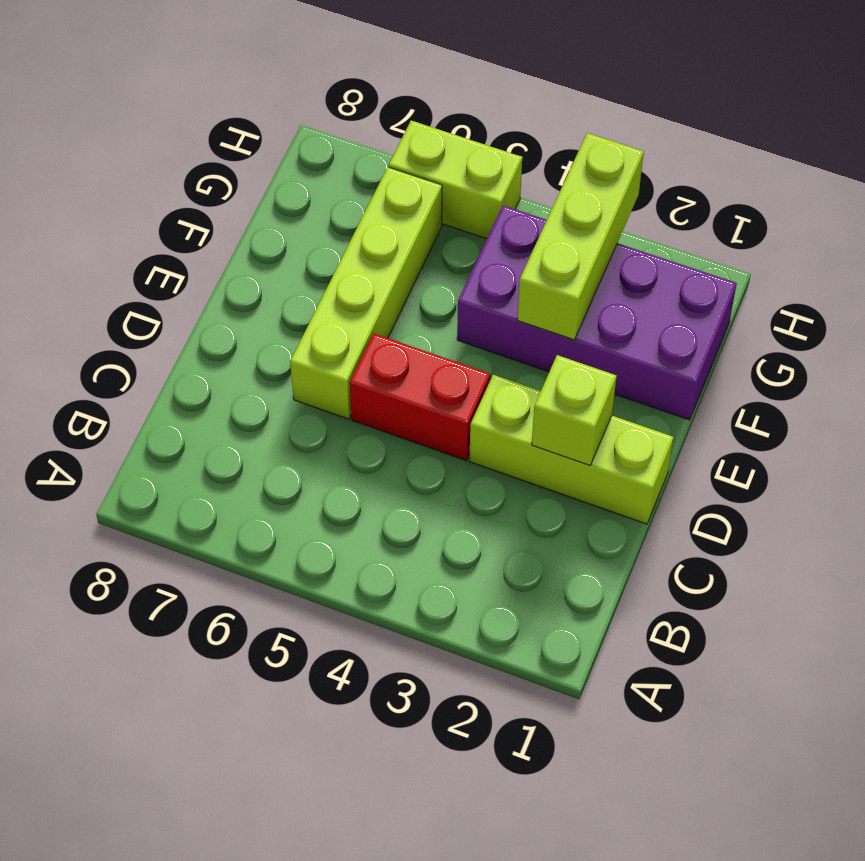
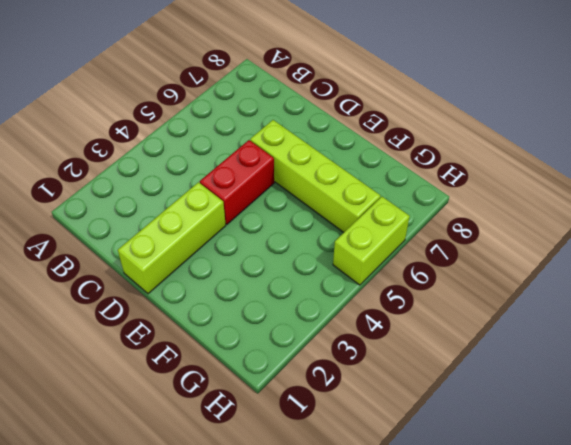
none -> purple brick F1:G4 level 1
none -> lime brick D2 level 2

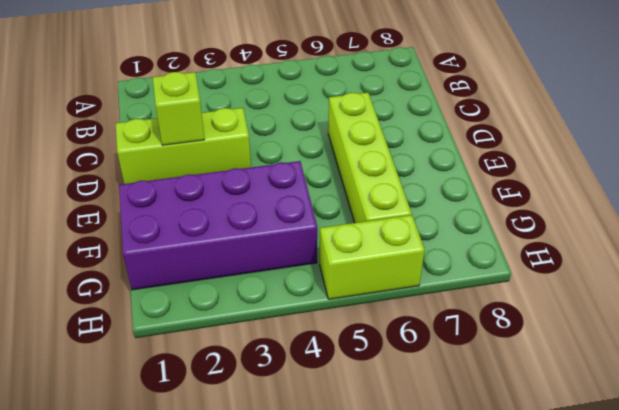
none -> red brick D4:D5 level 1
none -> lime brick F3:H3 level 2

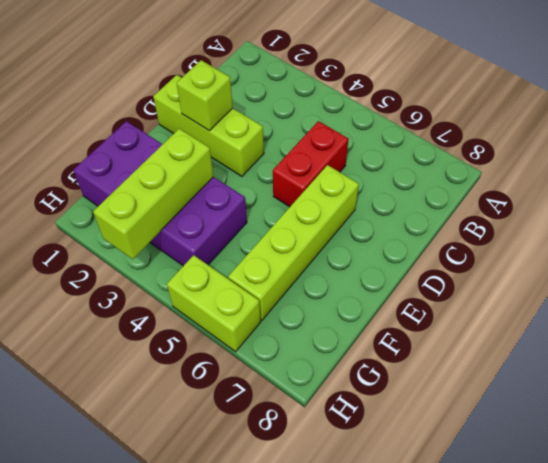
red brick C5:D5 level 1 -> red brick D4:D5 level 1

